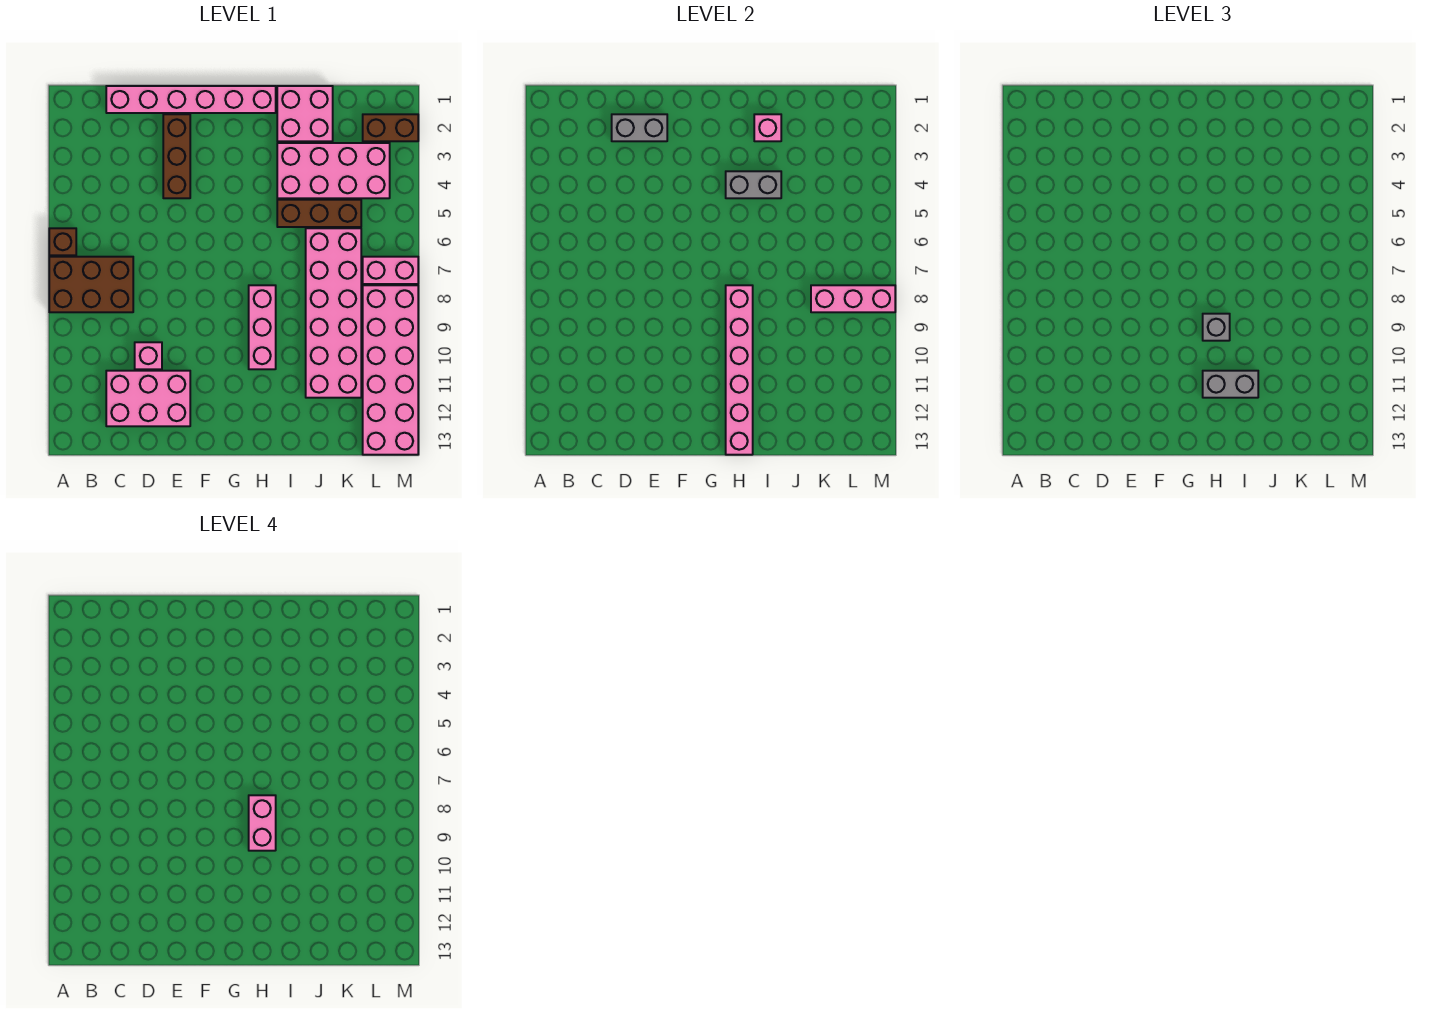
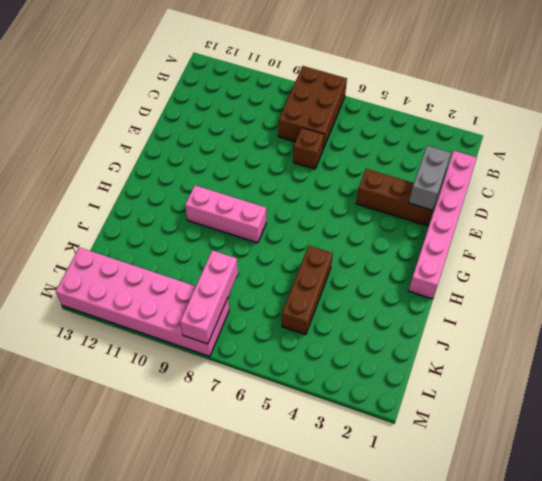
brown brick D7 level 1 -> brown brick A6 level 1
none -> pink brick C11:E12 level 1
none -> pink brick D10 level 1
none -> pink brick I1:J2 level 1

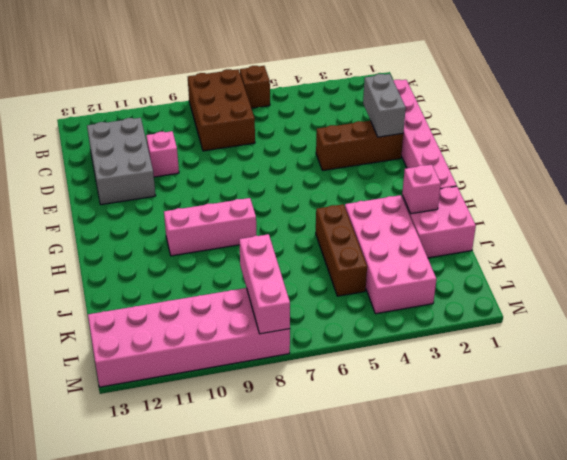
grey brick C11:E12 level 1 -> pink brick C11:E12 level 1
none -> pink brick J6:K11 level 1
none -> brown brick L2:M2 level 1
none -> pink brick L7:M7 level 1

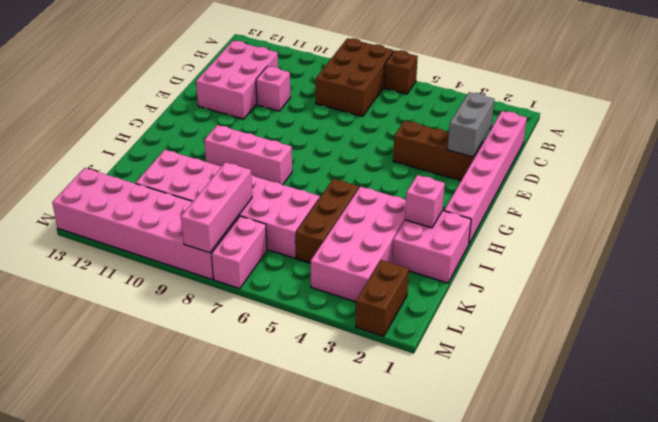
none -> grey brick H4:I4 level 2
none -> pink brick H8:H13 level 2
none -> grey brick H9 level 3

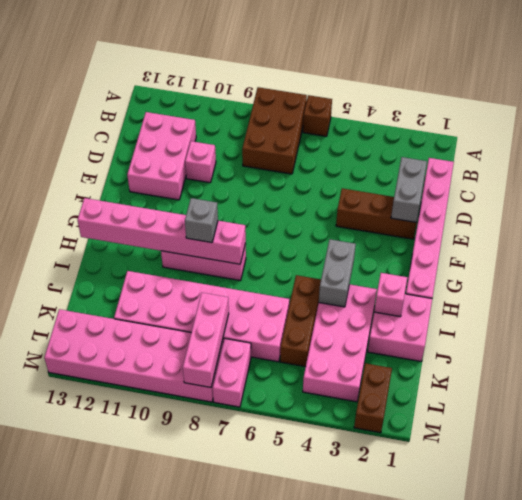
none -> grey brick H11:I11 level 3
none -> pink brick H8:H9 level 4

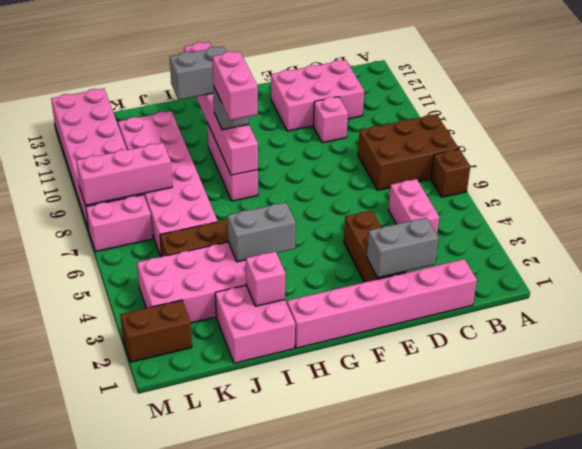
pink brick C4:C5 level 1 -> none

